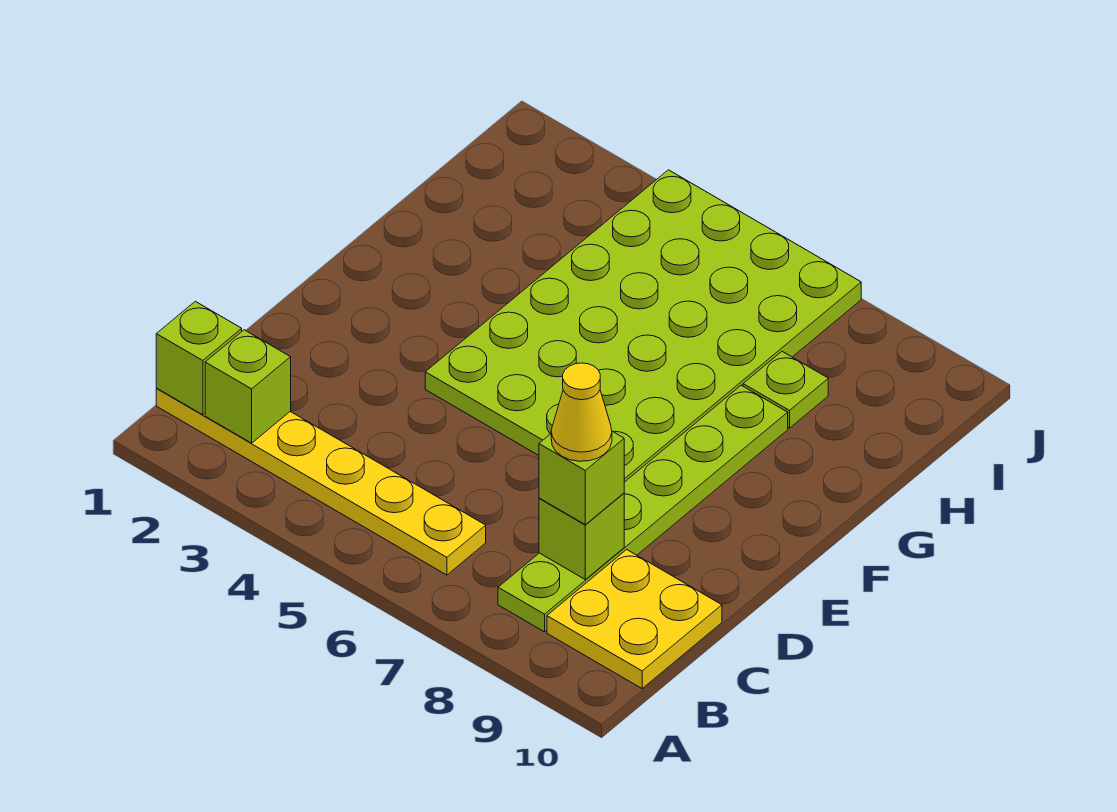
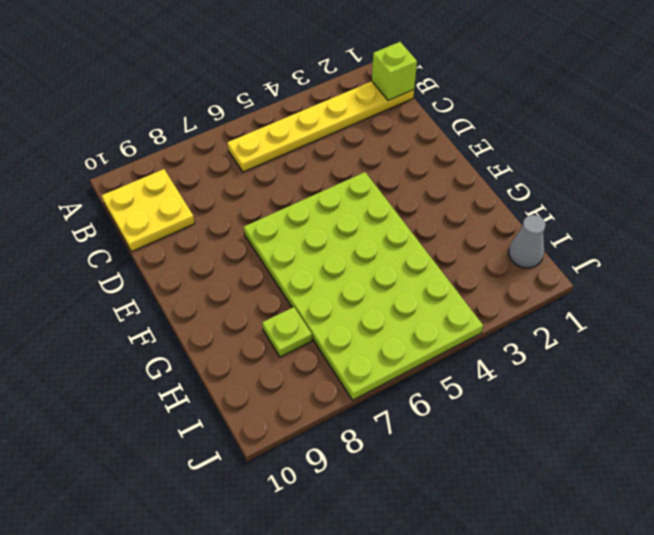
grey cone I1 level 1 -> none
none -> lime plate B8:G8 level 1
none -> lime brick B2 level 2

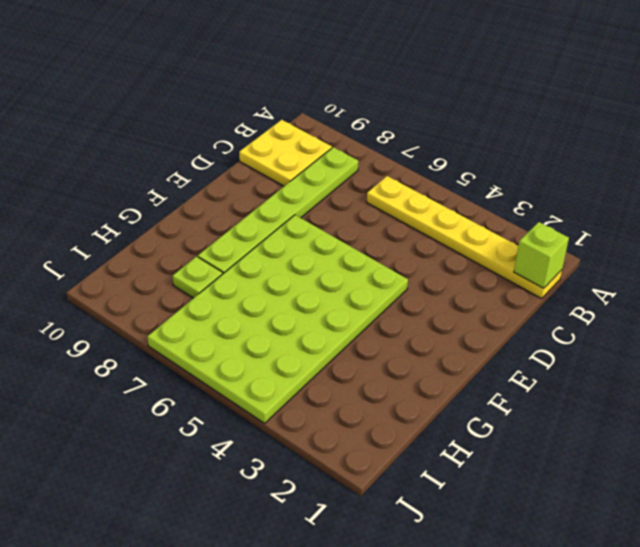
none -> lime brick B2 level 2
none -> lime brick C8 level 2

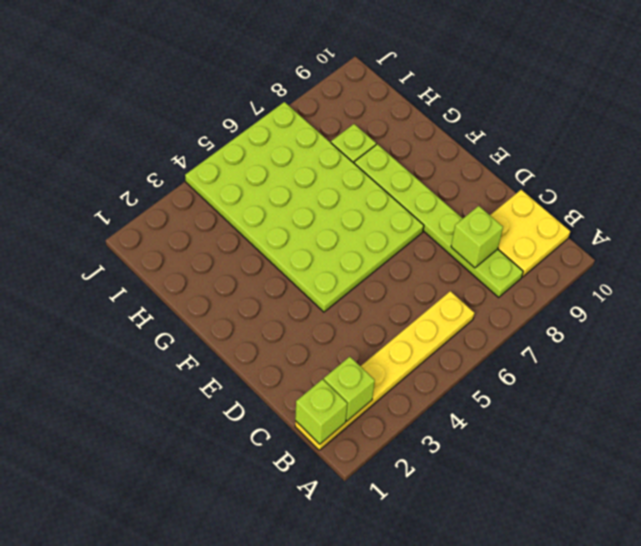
none -> lime brick C8 level 3
none -> yellow cone C8 level 4

